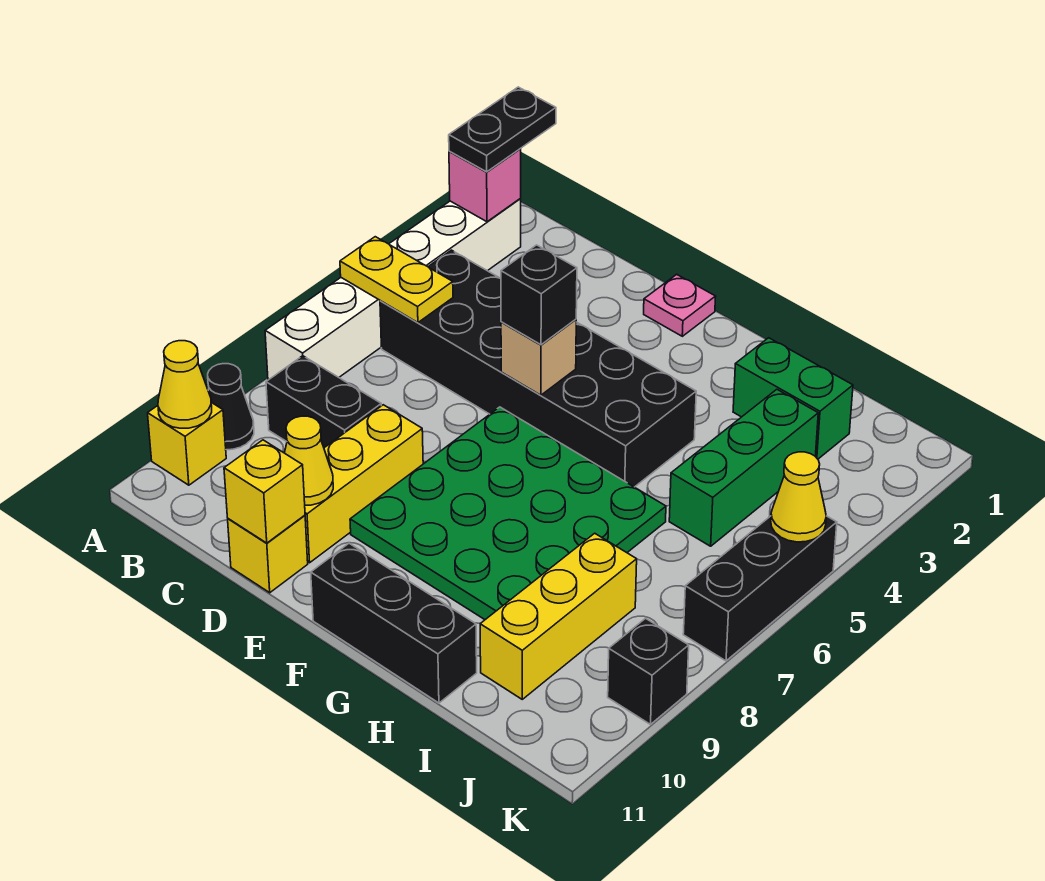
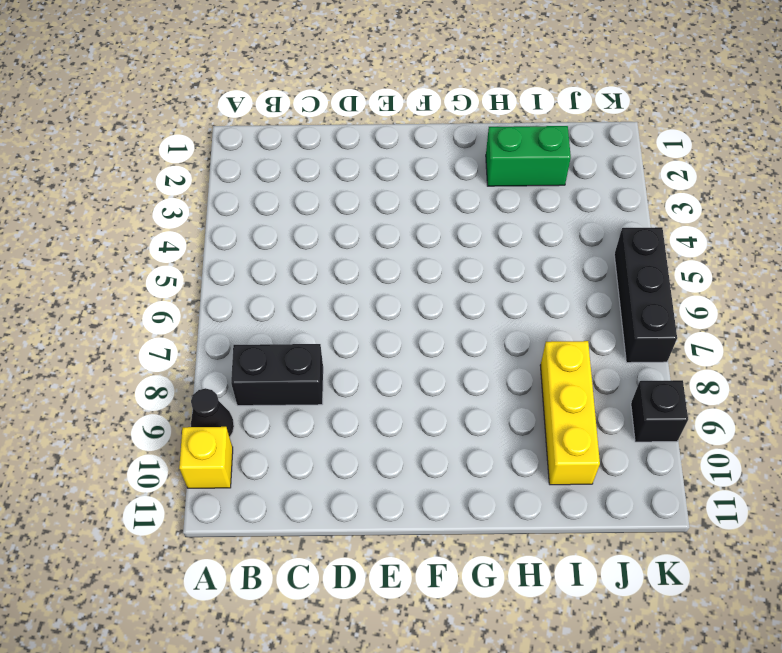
none -> white brick A2:A7 level 1
none -> black brick B4:G5 level 1
none -> yellow brick D8:D10 level 1

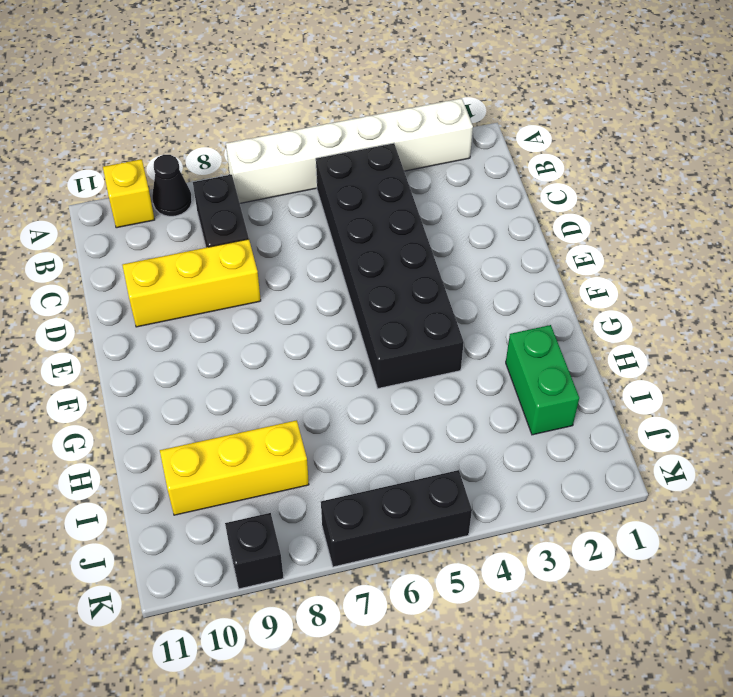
none -> yellow brick D11 level 1
none -> pink plate E1 level 1
none -> green plate E6:H9 level 1

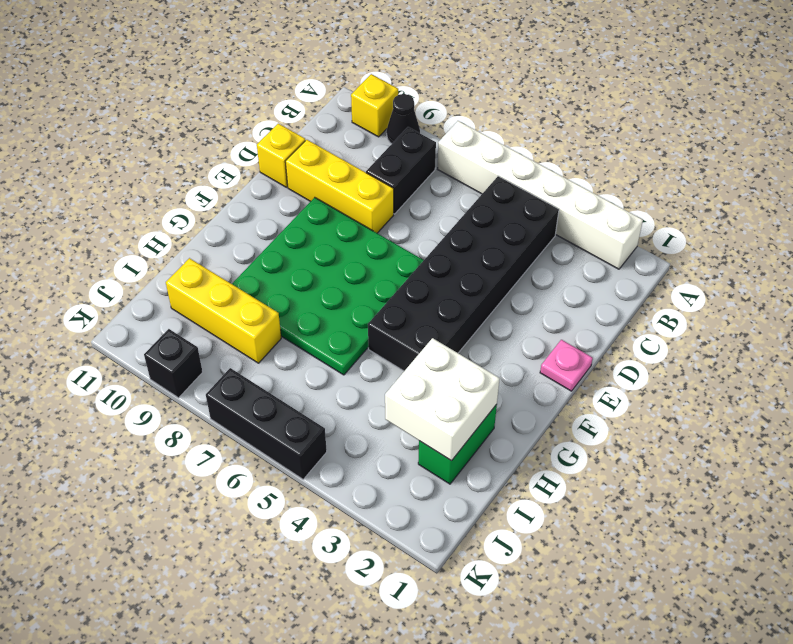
white brick H2:I3 level 2 -> none
none -> black brick F11:H11 level 1
none -> green brick I3:I5 level 1
none -> pink brick A2 level 2

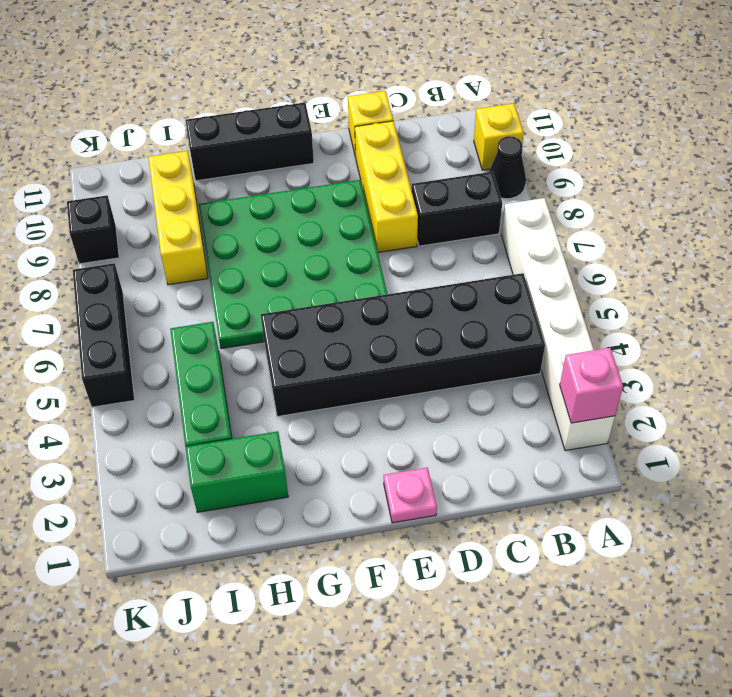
none -> yellow plate A5:B5 level 2
none -> yellow cone A10 level 2
none -> yellow cone D10 level 2

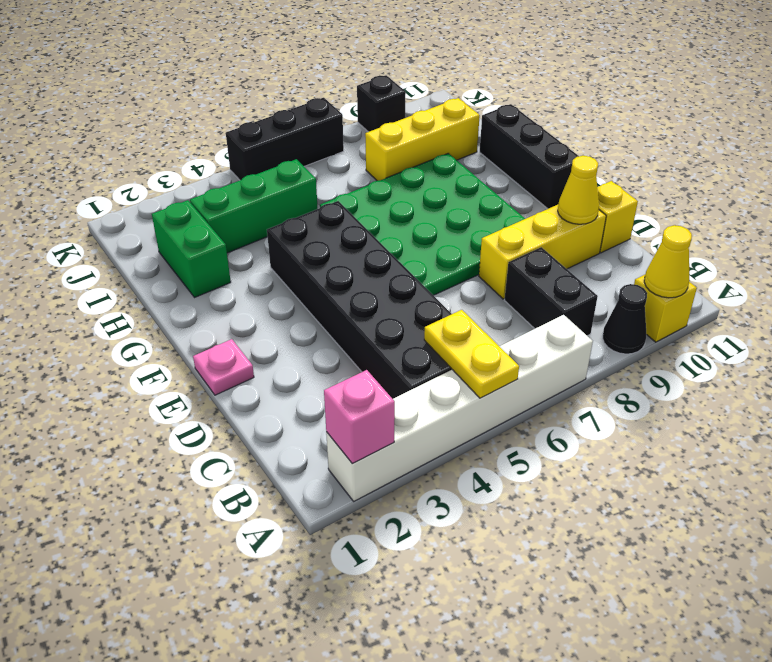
none -> yellow brick D11 level 2
none -> tan brick E5 level 2
none -> yellow cone K5 level 2

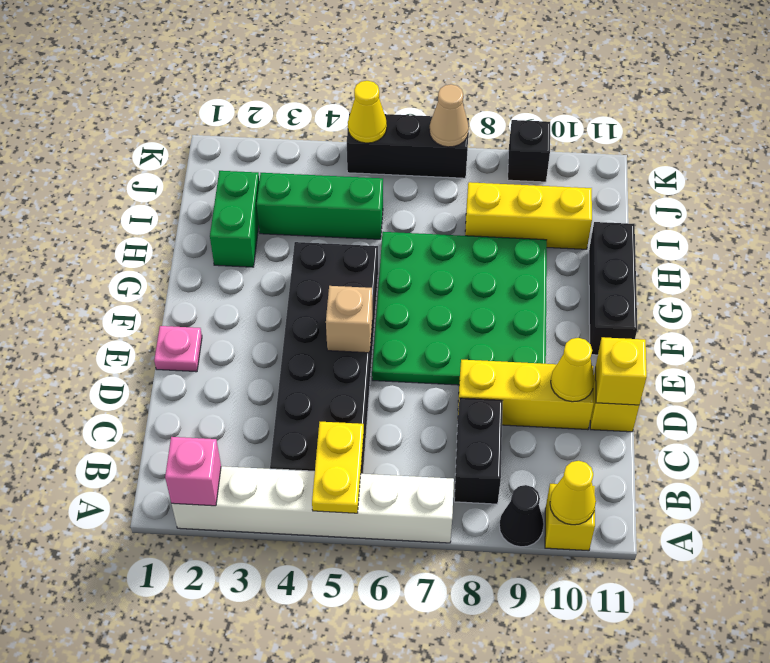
tan cone K7 level 2 -> none
none -> black plate A1:A2 level 3
none -> black brick E5 level 3

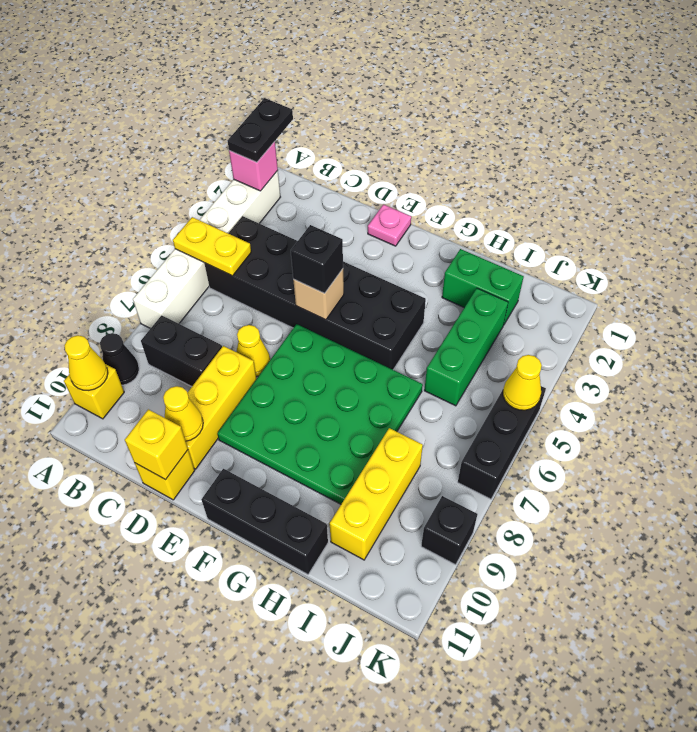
yellow cone D7 level 1 -> none

